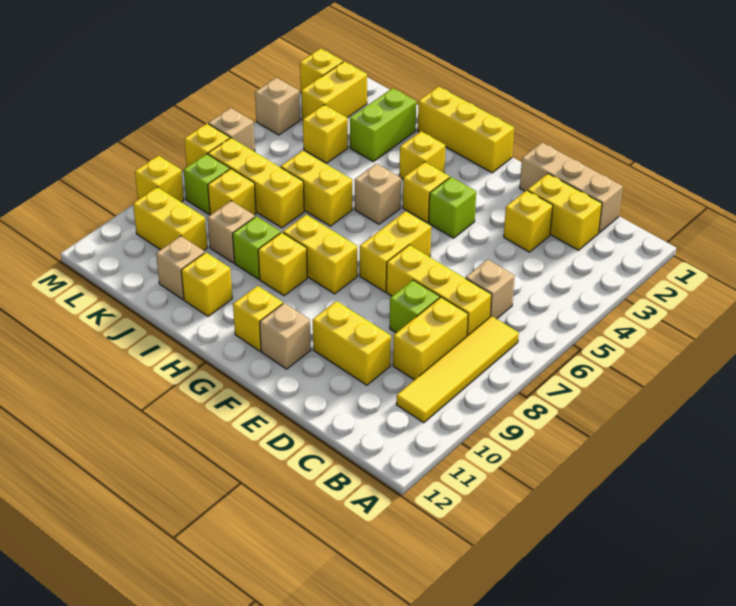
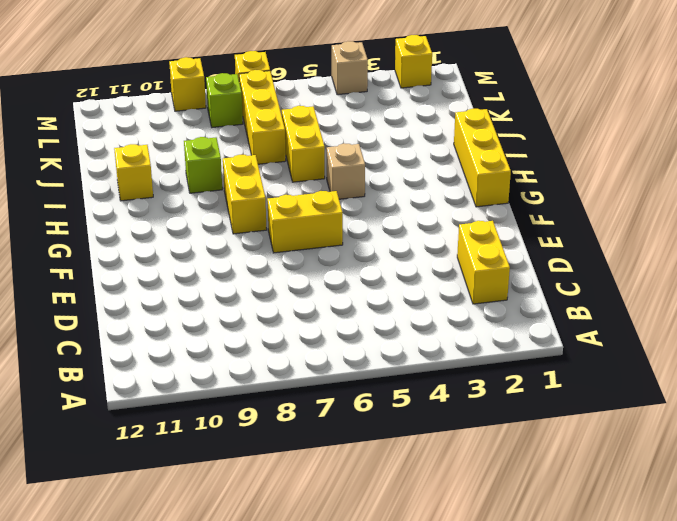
none -> yellow tile B7:B10 level 1
none -> tan brick C1:E1 level 1
none -> tan brick C6 level 1
none -> yellow brick C7:E7 level 1

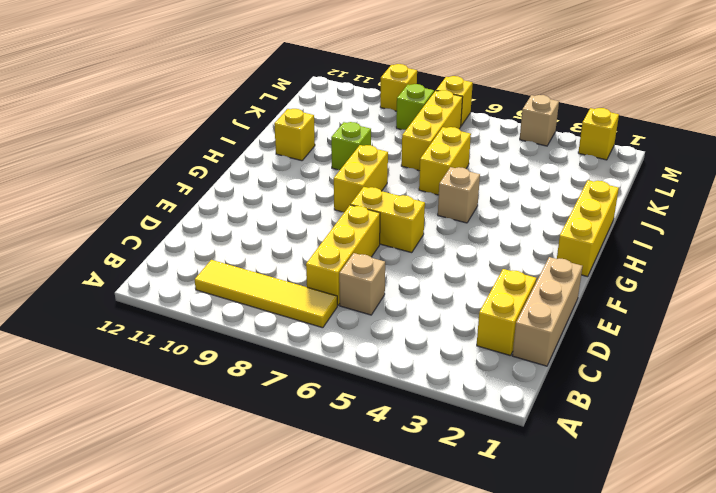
none -> yellow brick C8:C9 level 1
none -> yellow brick D3 level 1
none -> lime brick D8 level 1
none -> yellow brick D10:E10 level 1

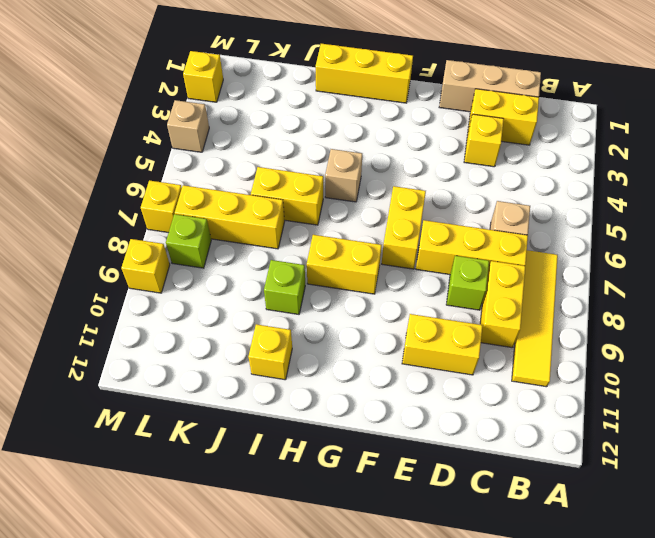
none -> lime brick F4 level 1
none -> tan brick F11 level 1
none -> yellow brick G4 level 1
none -> yellow brick G11 level 1

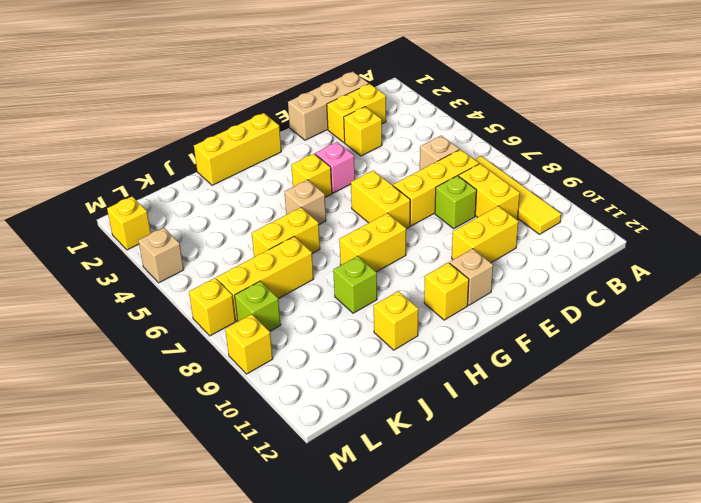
pink brick F4 level 1 -> lime brick F4 level 1
none -> yellow brick H3 level 1
none -> yellow brick H9 level 1
none -> lime brick J2:J3 level 1
none -> tan brick J9 level 1

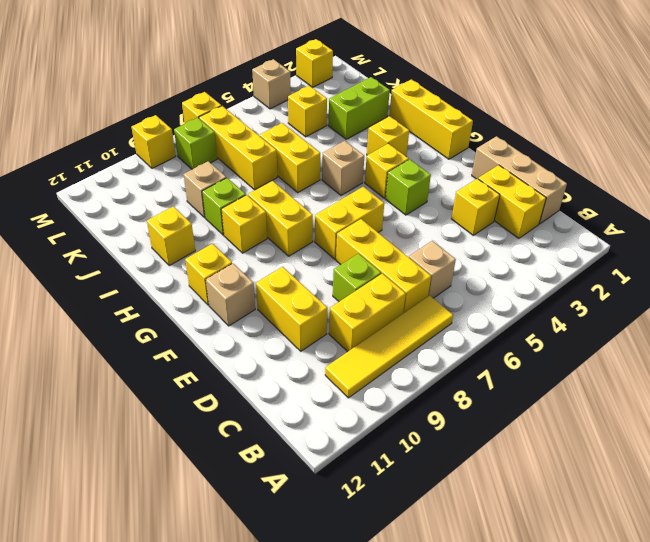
none -> tan brick J11 level 1
none -> yellow brick K8 level 1
none -> yellow brick K10:L10 level 1
none -> yellow brick L2:L3 level 1

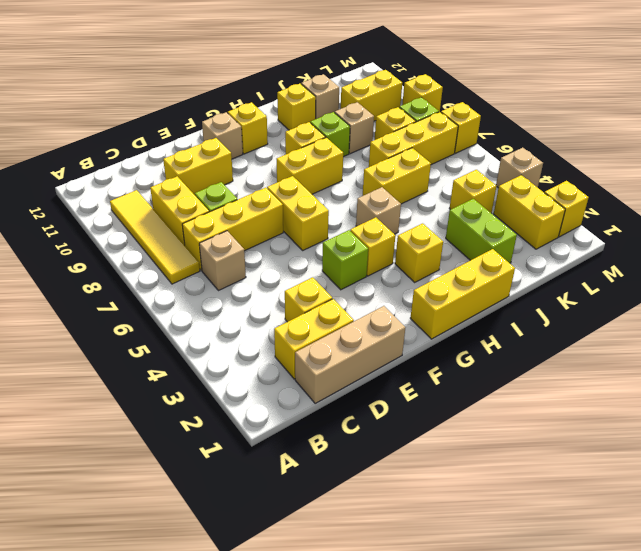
none -> tan brick M6 level 1

